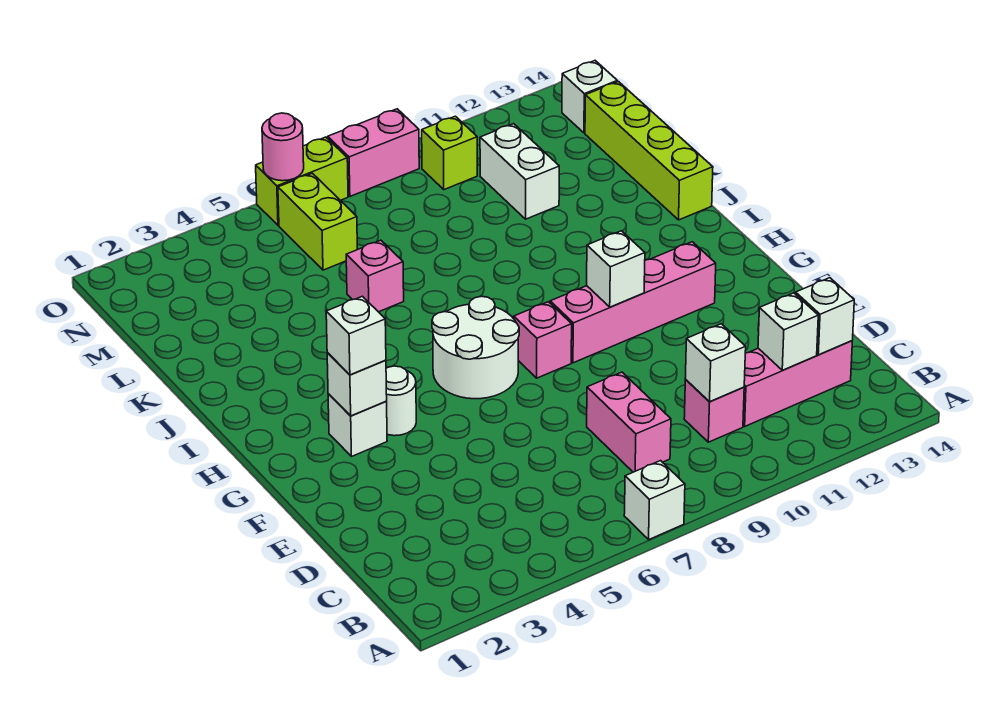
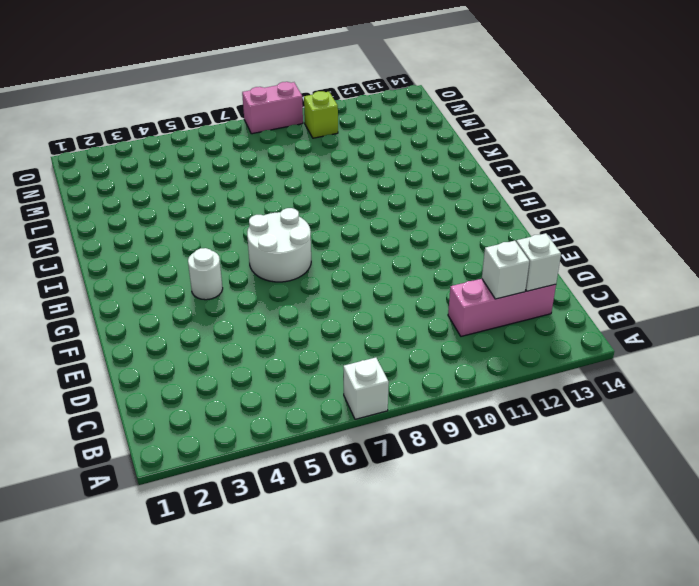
none -> pink brick C8:D8 level 1
none -> pink brick C10 level 1
none -> white brick G3 level 1

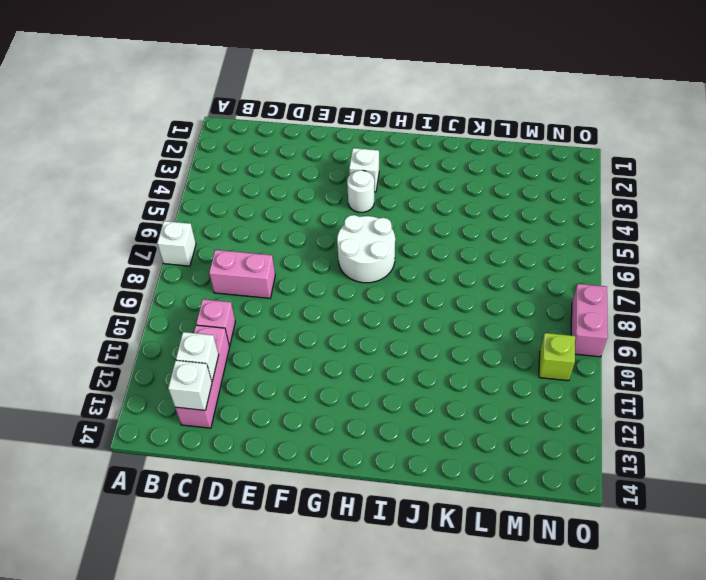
none -> pink brick G8 level 1
none -> pink brick G9:G12 level 1
none -> lime brick J14:M14 level 1

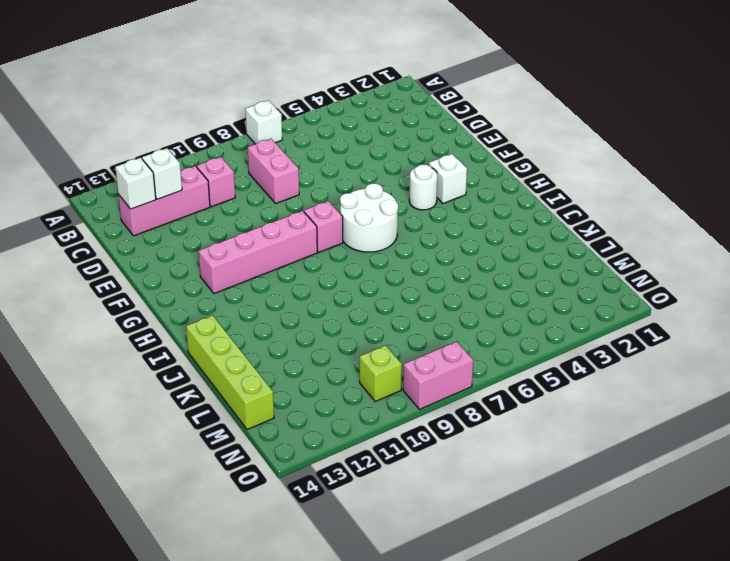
none -> pink brick K6 level 1
none -> white brick L11:M11 level 1
none -> lime brick M6:N6 level 1

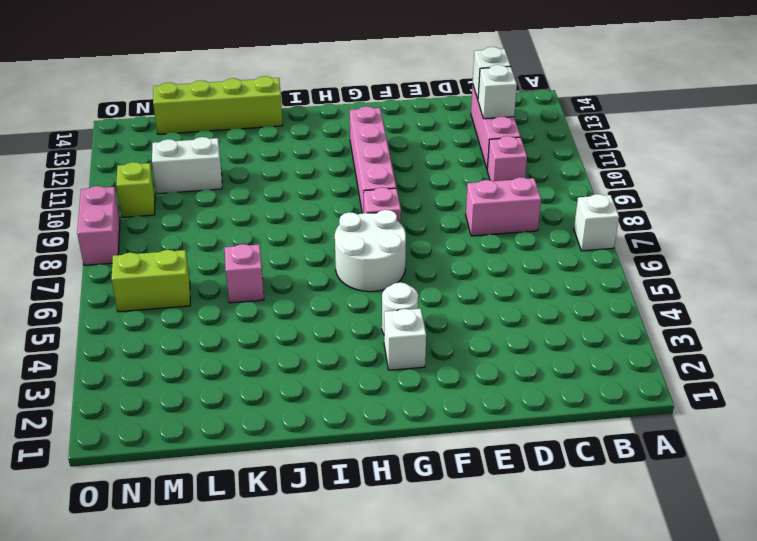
none -> white brick N14 level 1
none -> lime brick O6:O7 level 1
none -> white brick C10 level 2

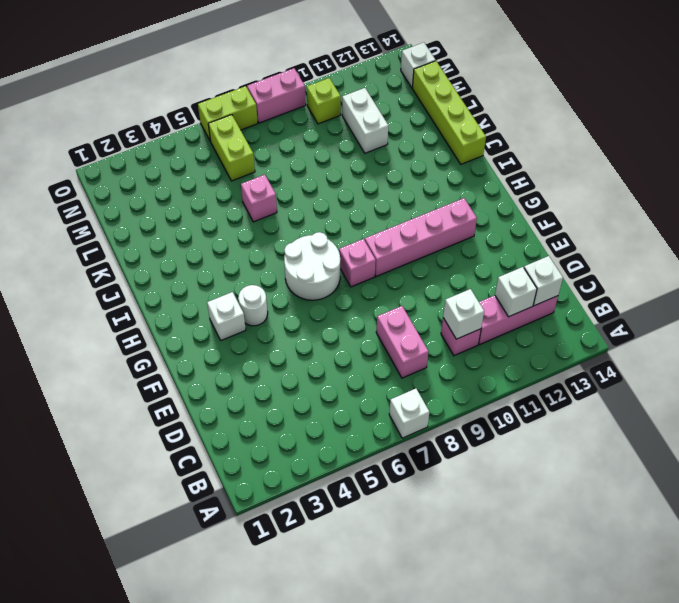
none -> white brick G3 level 2
none -> white brick G10 level 2
none -> pink round brick O6 level 2

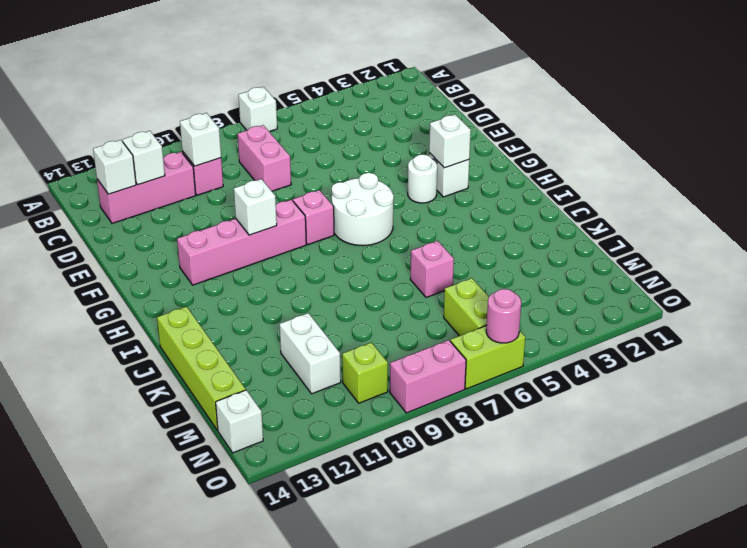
none -> white brick G3 level 3

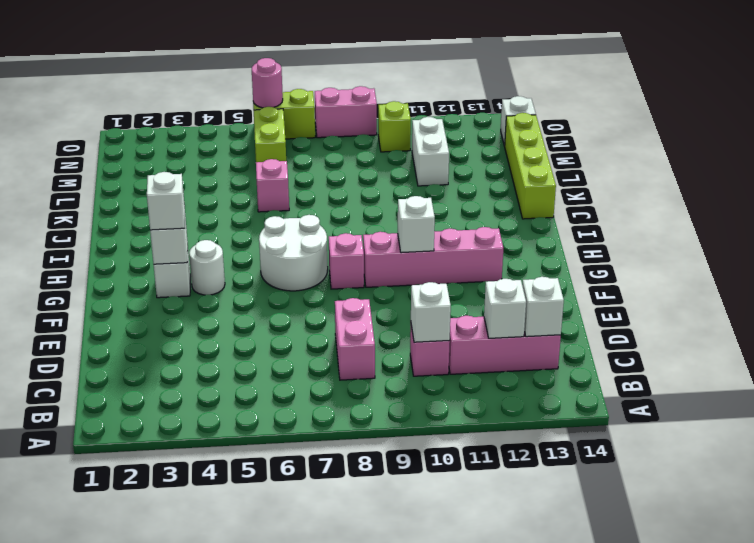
none -> white brick A7 level 1

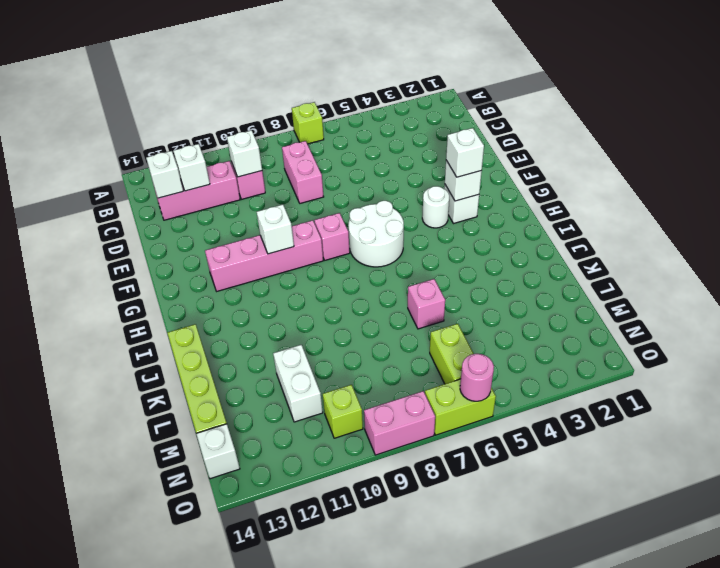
lime brick A7 level 1 -> white brick A7 level 1

